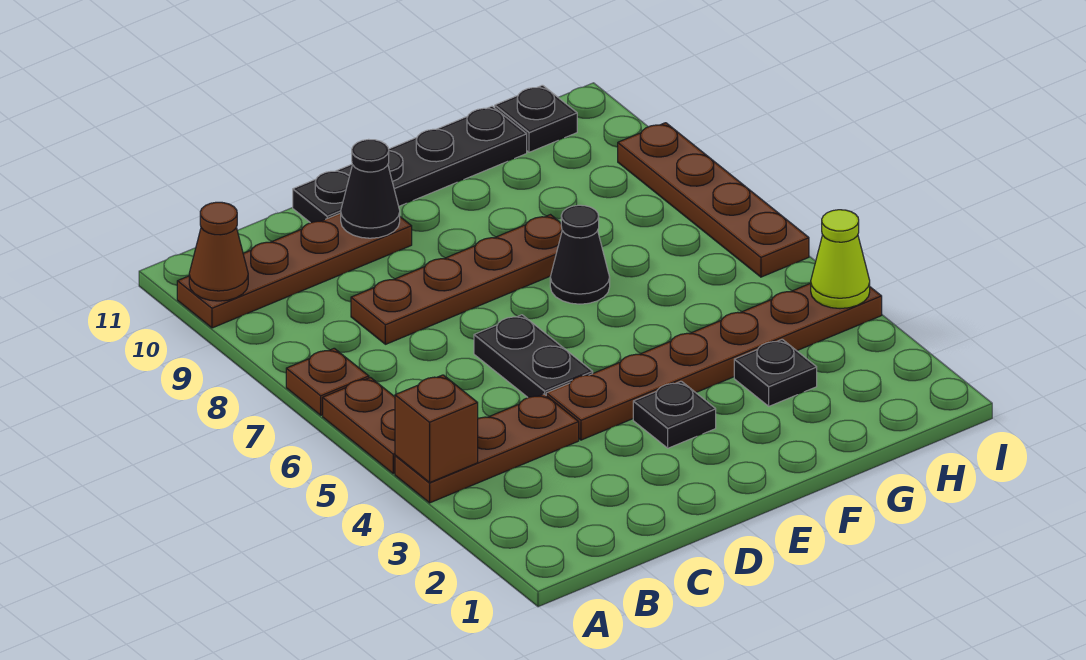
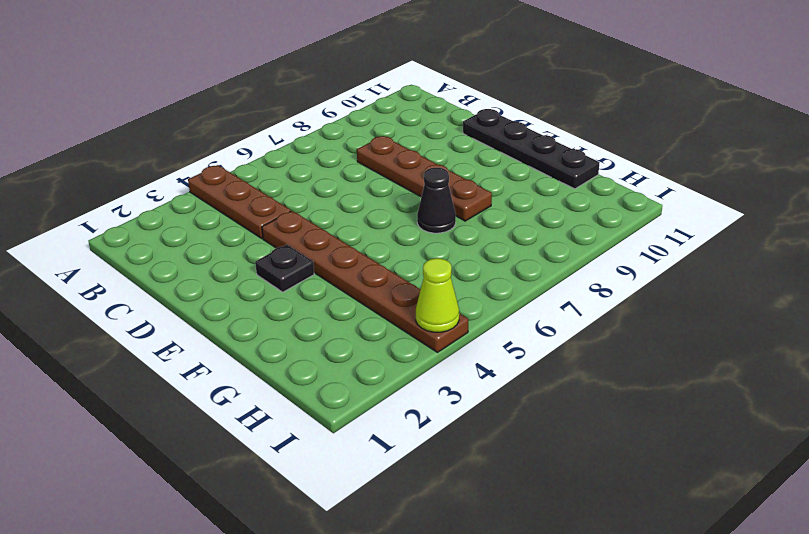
none -> brown plate A5:A6 level 1
none -> brown plate A7 level 1
none -> brown plate A10:D10 level 1

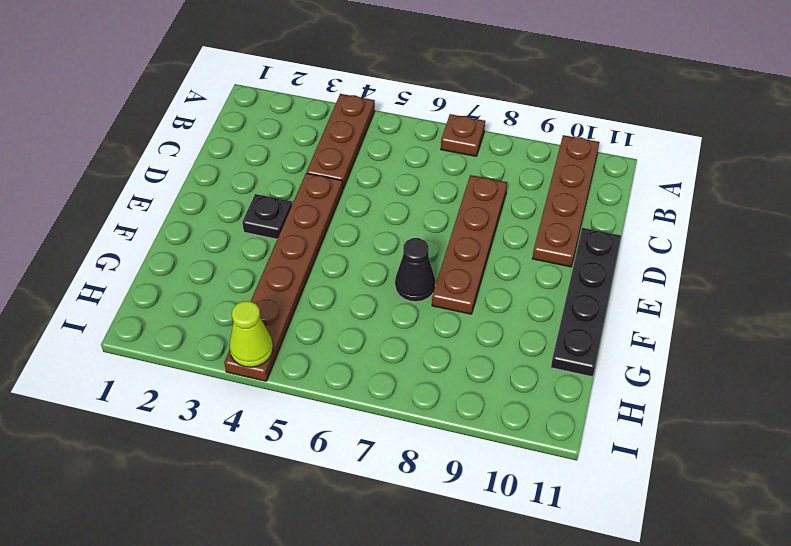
none -> brown plate A5:A6 level 1
none -> black plate D5:D6 level 1
none -> black plate G3 level 1

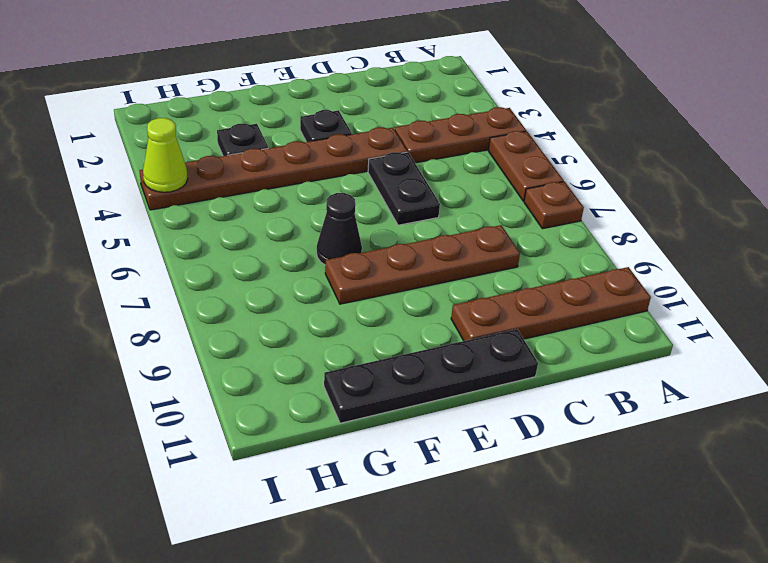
none -> black plate H11 level 1
none -> brown plate I6:I9 level 1
none -> brown brick A4 level 2

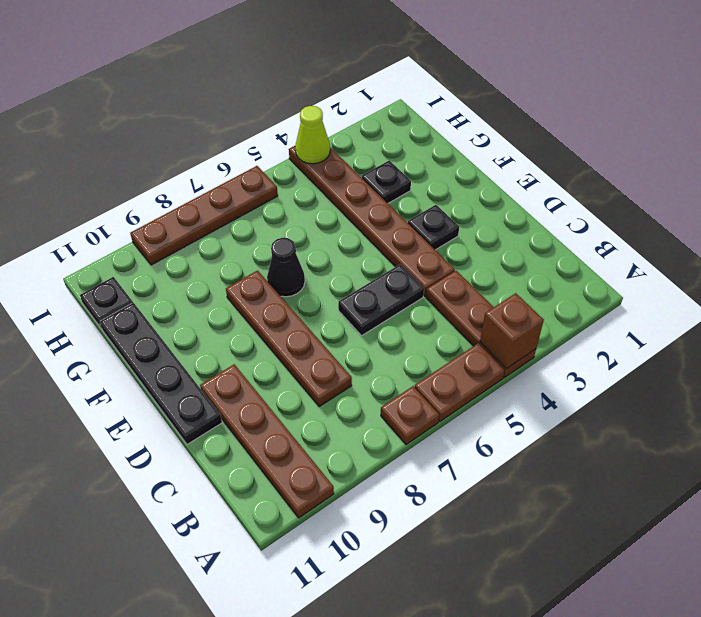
none -> brown cone A10 level 2
none -> black cone D10 level 2

